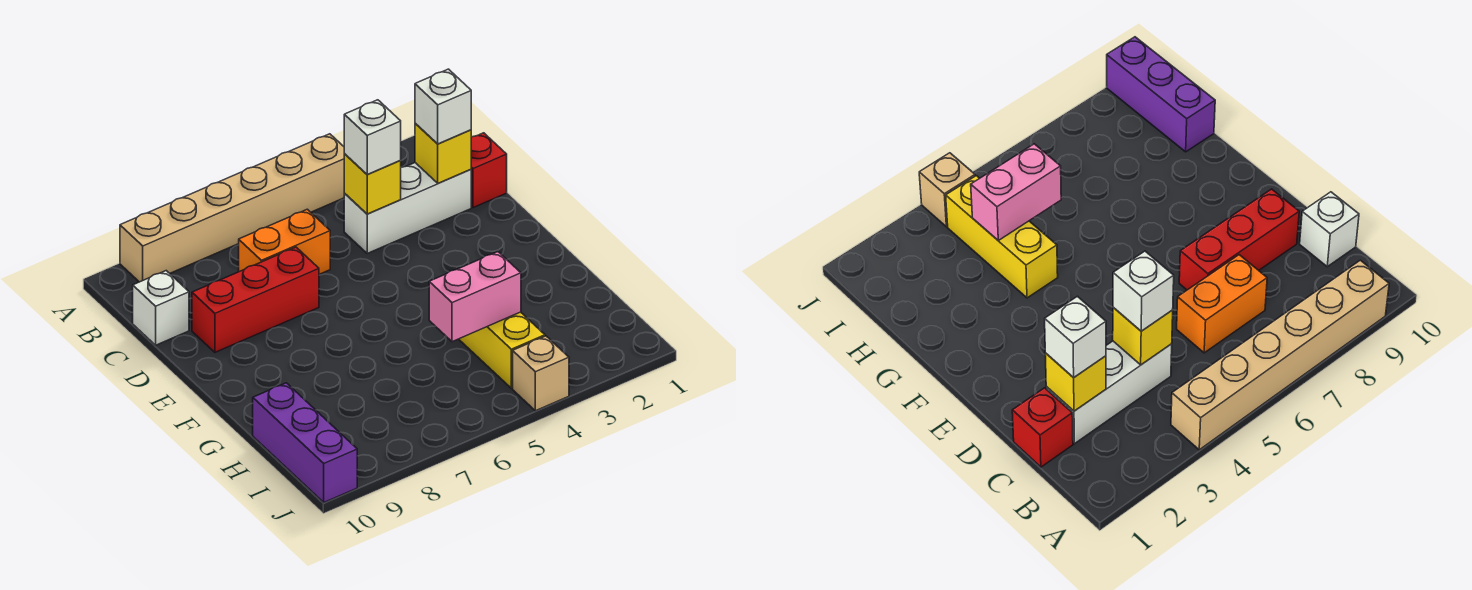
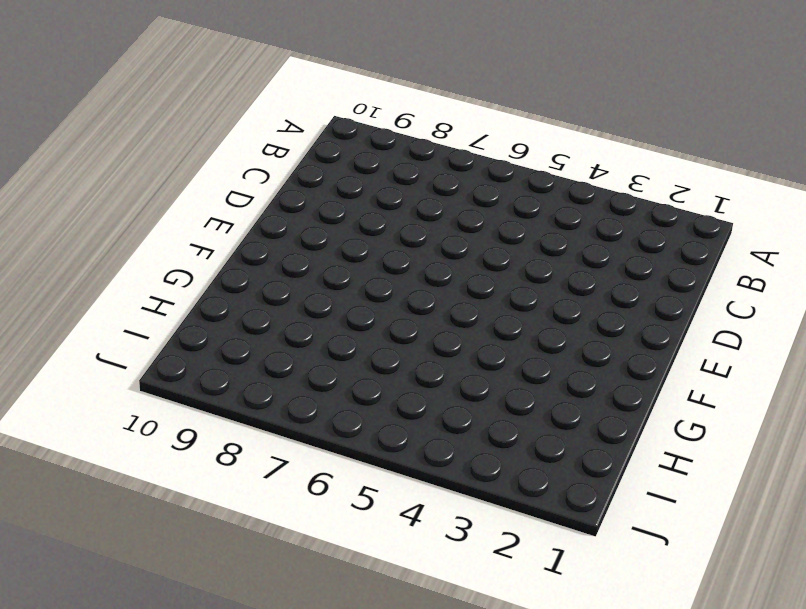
none -> tan brick A4:A9 level 1
none -> red brick C1 level 1
none -> white brick C2:C4 level 1

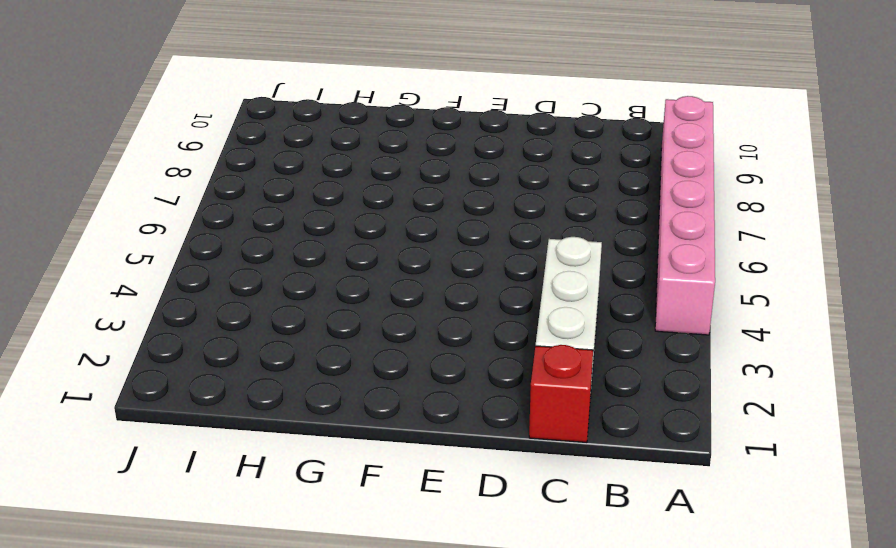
pink brick A4:A9 level 1 -> tan brick A4:A9 level 1
none -> orange brick C6:C7 level 1
none -> white brick C10 level 1
none -> red brick D7:D9 level 1

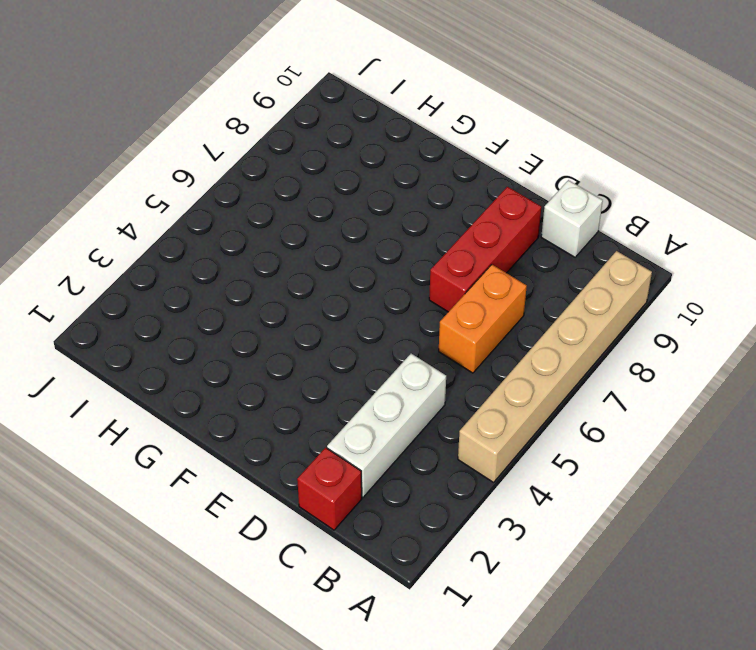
none -> yellow brick G4:I4 level 1
none -> purple brick H10:J10 level 1
none -> tan brick J4 level 1

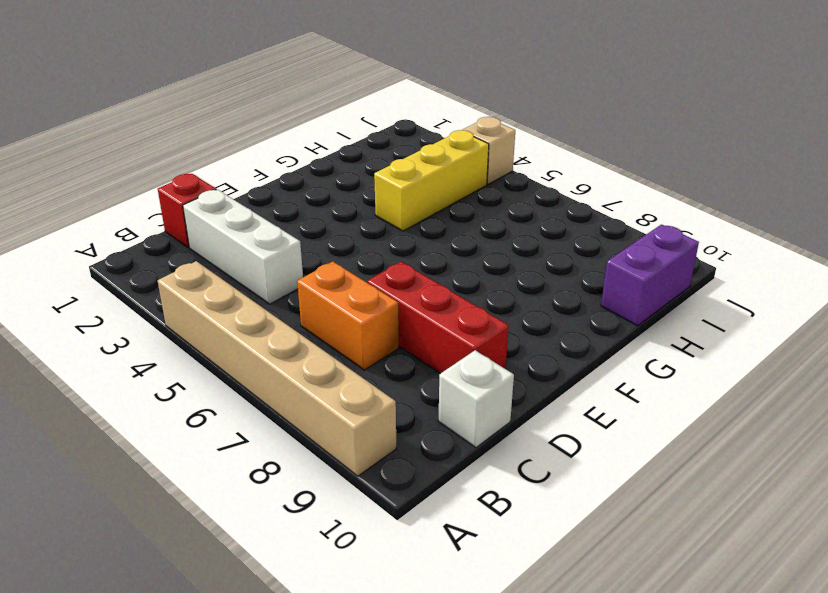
purple brick H10:I10 level 1 -> purple brick H10:J10 level 1
none -> yellow brick C2 level 2
none -> yellow brick C4 level 2
none -> pink brick H4:H5 level 2

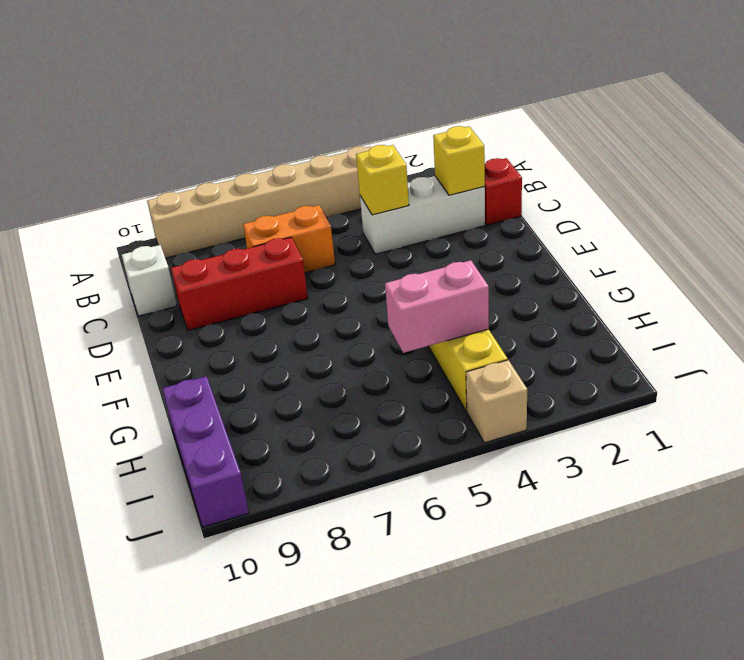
none -> white brick C2 level 3
none -> white brick C4 level 3

